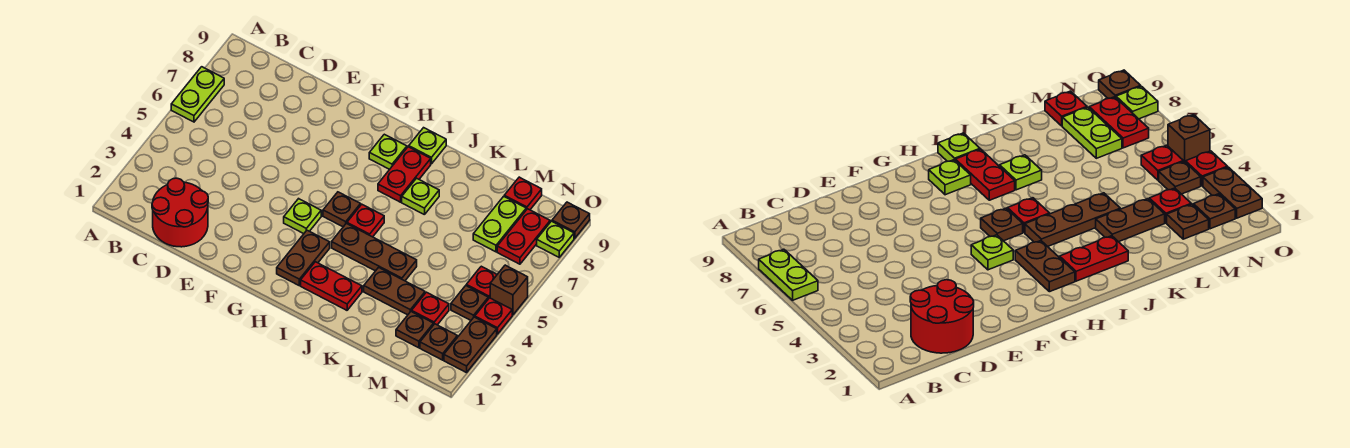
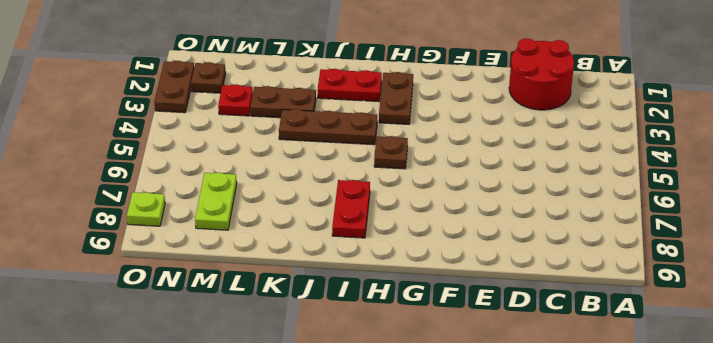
none -> lime plate A6:A7 level 1
none -> lime plate G4 level 1
none -> lime plate H8 level 1

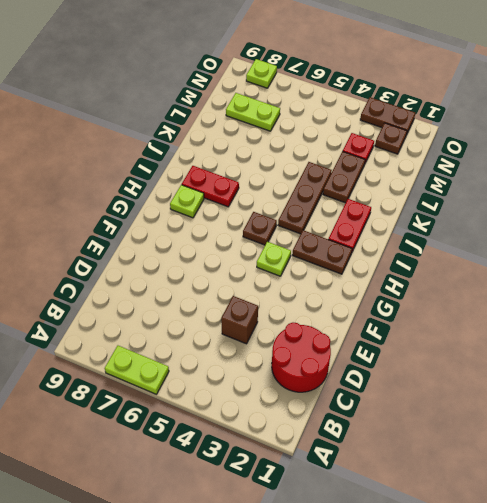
brown brick D4 level 1 -> brown brick O5 level 1
none -> red plate I5 level 1
none -> lime plate I9 level 1
none -> lime plate J7 level 1

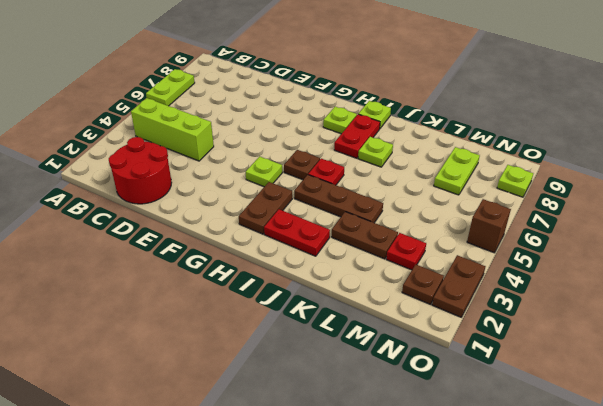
lime brick B4:D4 level 1 -> none
none -> brown plate M2 level 1
none -> red plate M9 level 1
none -> brown plate N4 level 1

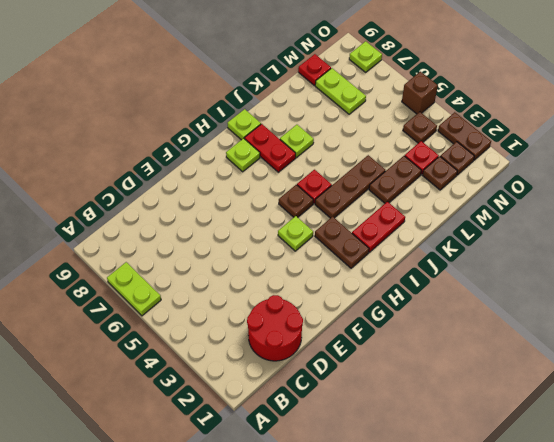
none -> red plate N5 level 1
none -> red plate N7:N8 level 1
none -> red plate O4 level 1

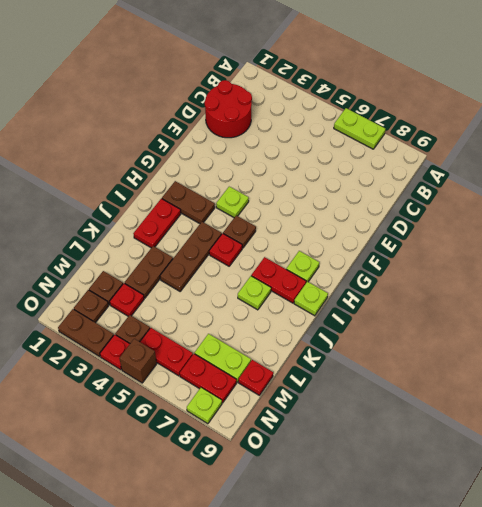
red plate N5:N6 level 1 -> red plate N5 level 1
none -> brown plate O9 level 1

